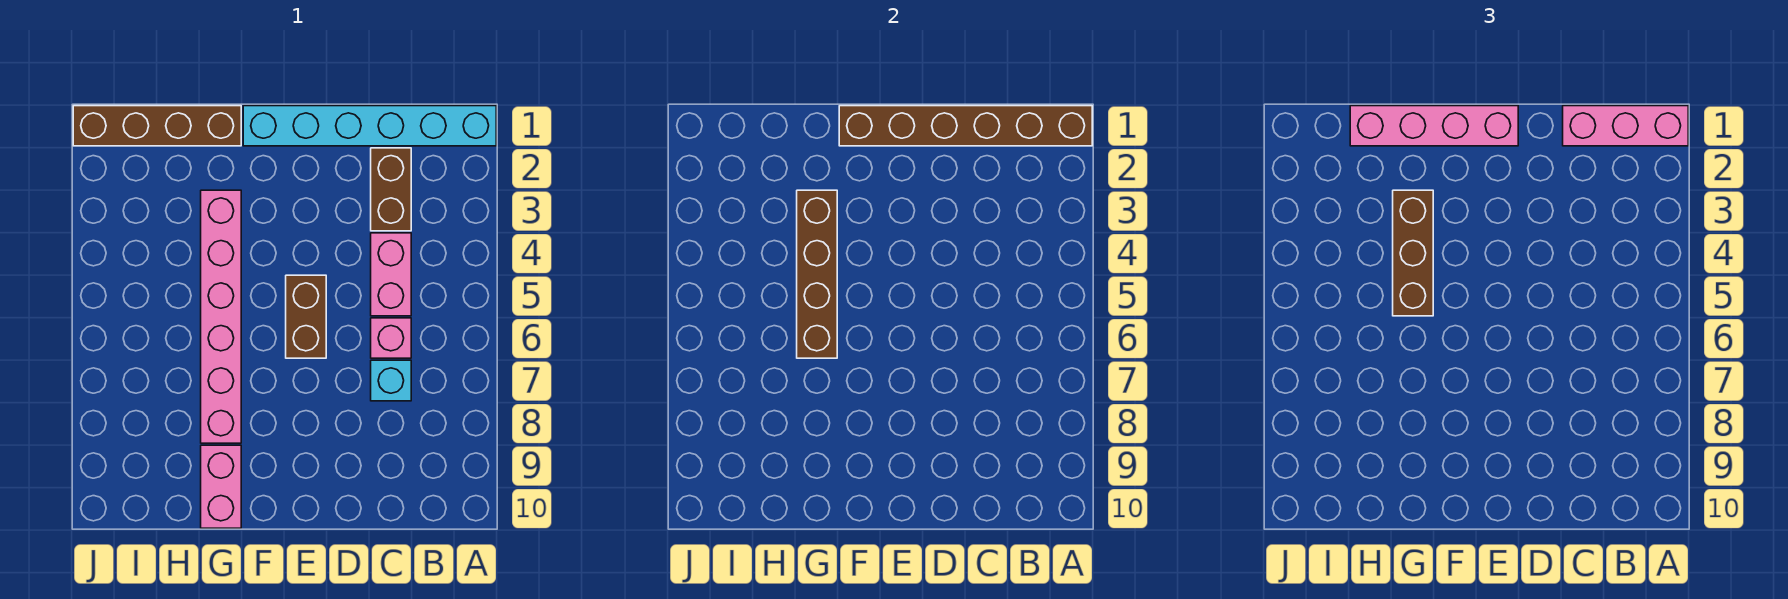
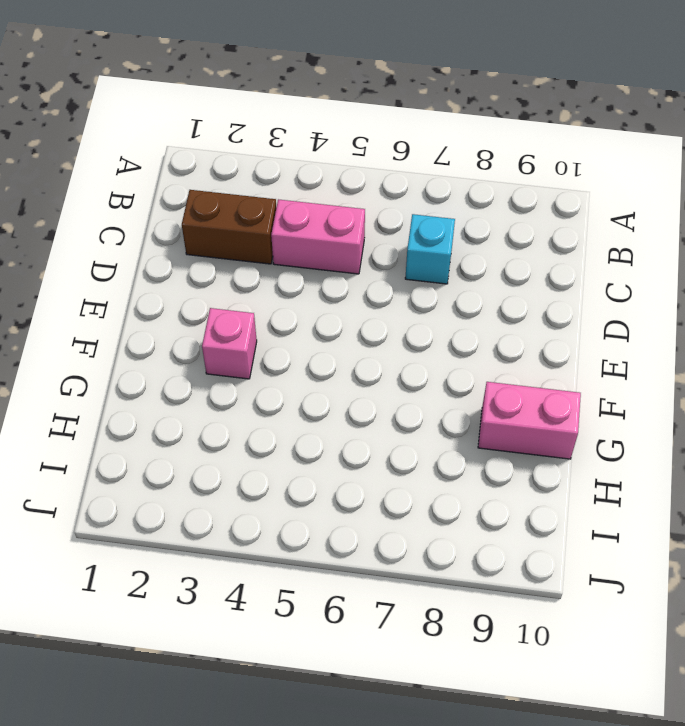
pink brick F3 level 1 -> pink brick C6 level 1
none -> cyan brick A1:F1 level 1
none -> brown brick E5:E6 level 1
none -> brown brick G1:J1 level 1

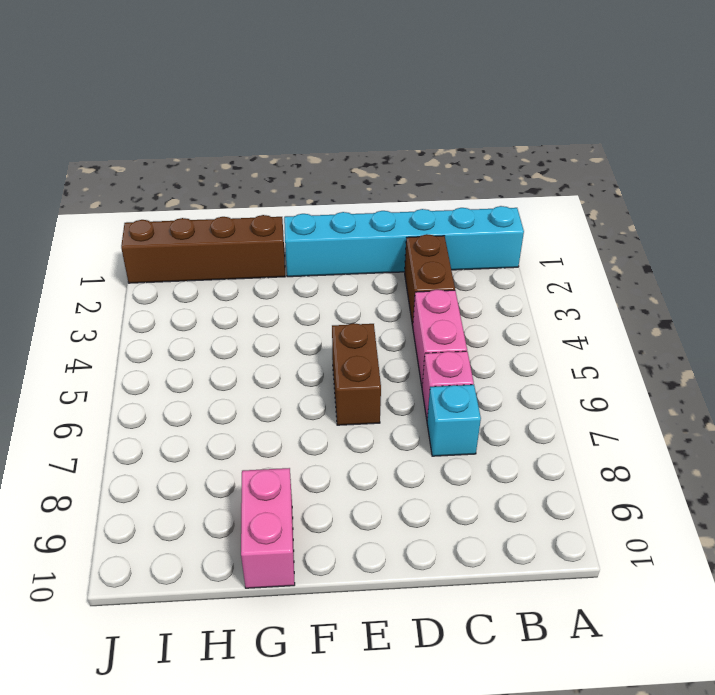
none -> pink brick G3:G8 level 1
none -> brown brick A1:F1 level 2
none -> brown brick G3:G6 level 2

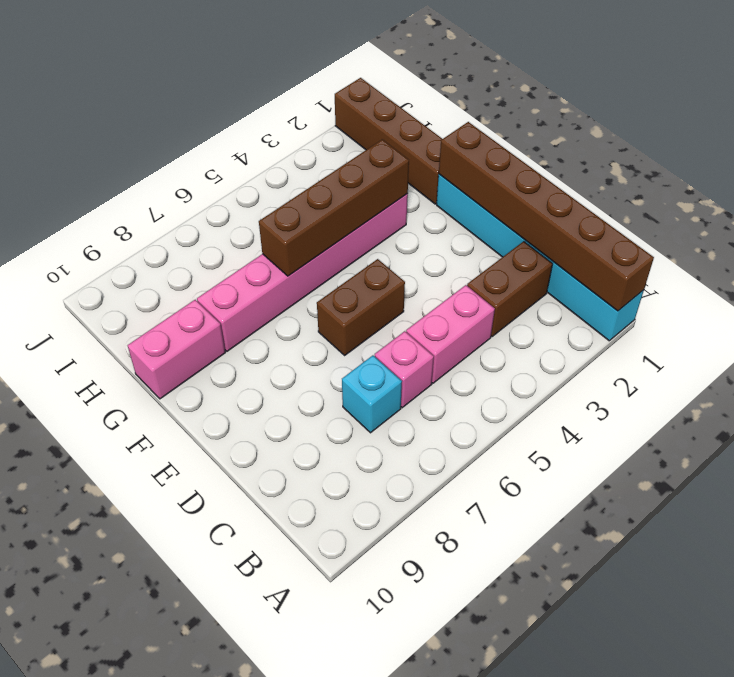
none -> pink brick A1:C1 level 3
none -> pink brick E1:H1 level 3
none -> brown brick G3:G5 level 3

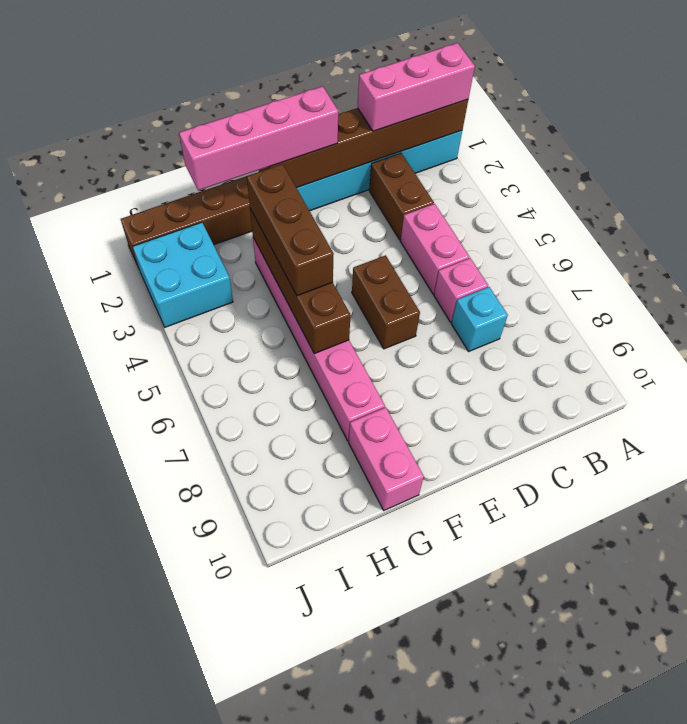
cyan brick I2:J3 level 1 -> none

